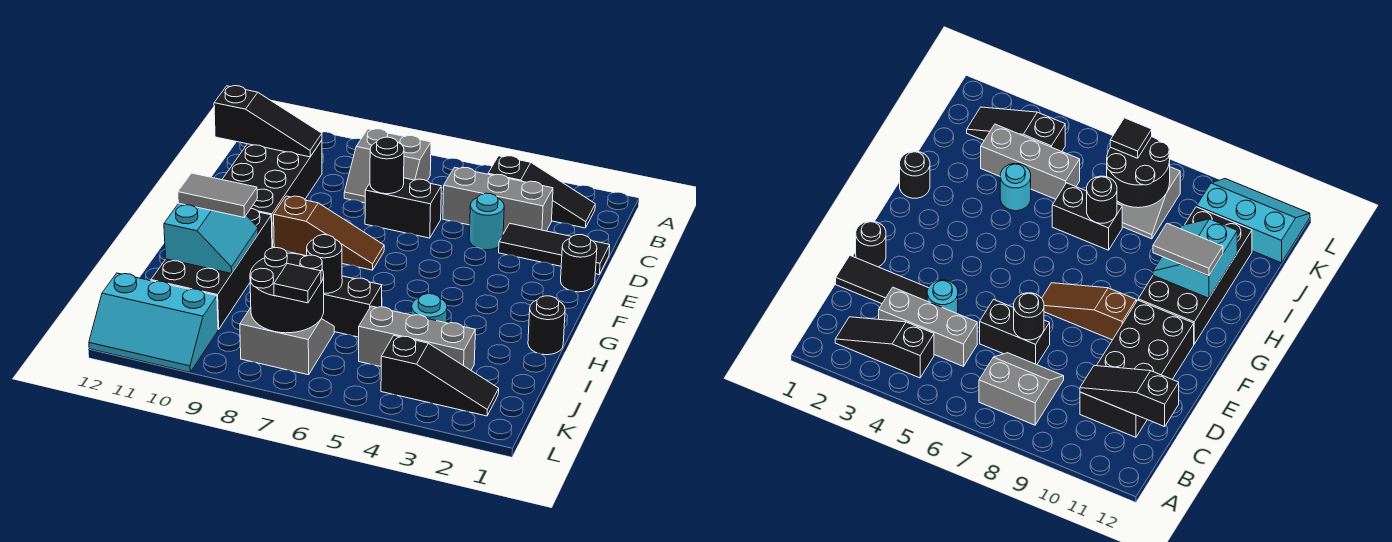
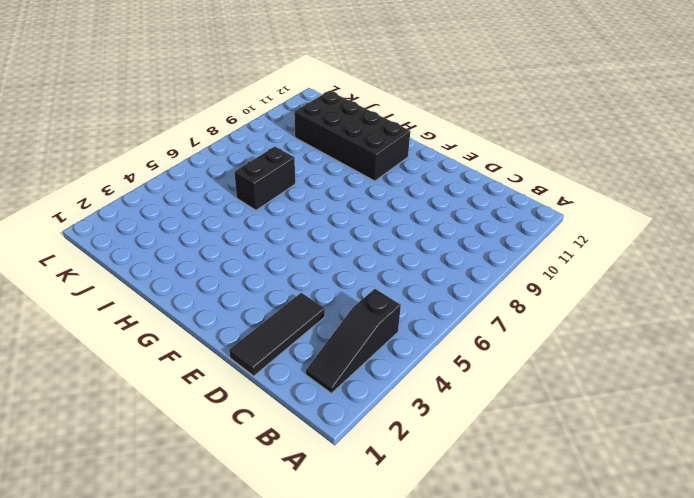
none -> grey slope B7:C8 level 1 top B
none -> grey brick C3:C5 level 1
none -> black brick C10:F11 level 1

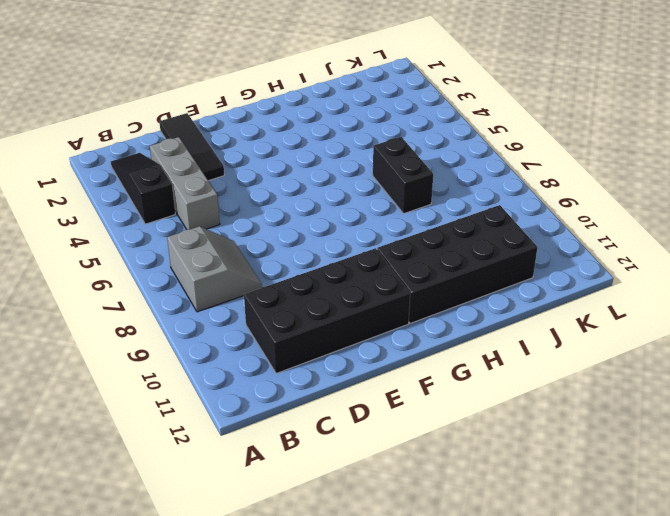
none -> cyan round brick D4 level 1
none -> black brick D6:D7 level 1
none -> black round brick E1 level 1

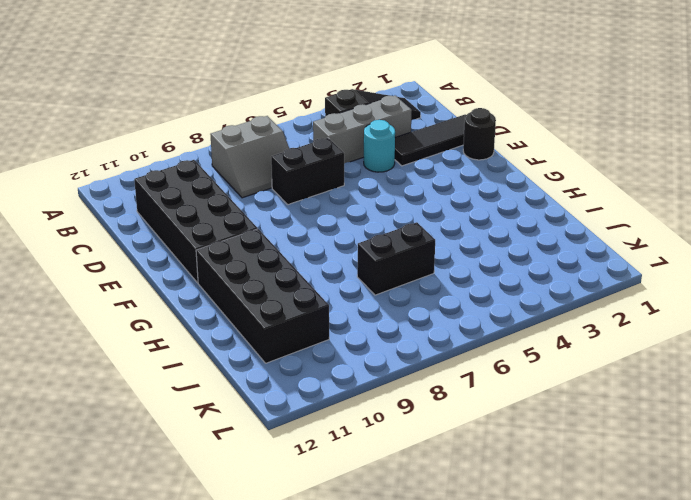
none -> brown slope F7:F9 level 1 top 9
none -> black round brick H1 level 1
none -> cyan round brick I4 level 1

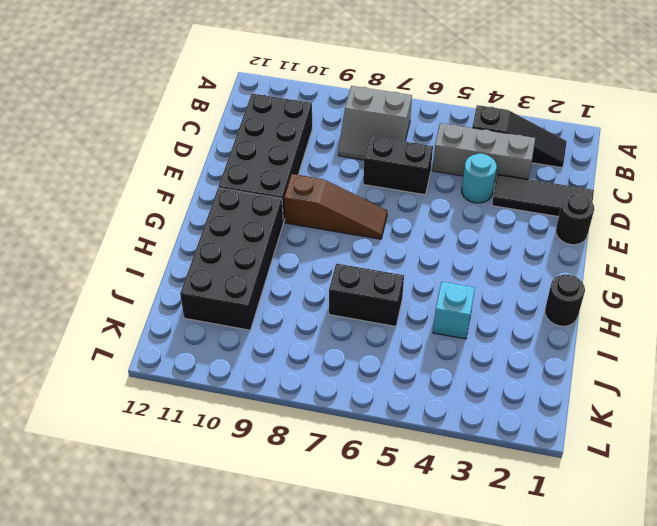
cyan brick I4 level 1 -> cyan round brick I4 level 1
none -> grey brick J3:J5 level 1
none -> grey slope J7:K8 level 1 top K
none -> black slope K2:K4 level 1 top 4

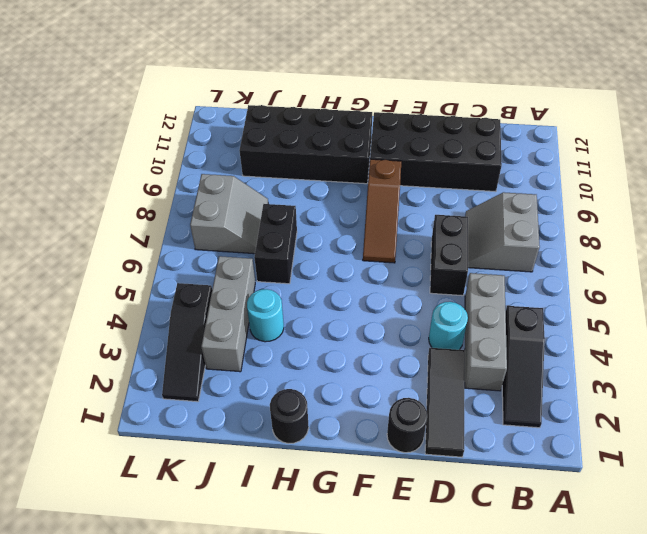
none -> cyan slope K10:L12 level 1 top K
none -> black slope C10:C12 level 2 top 12
none -> black round brick D7 level 2

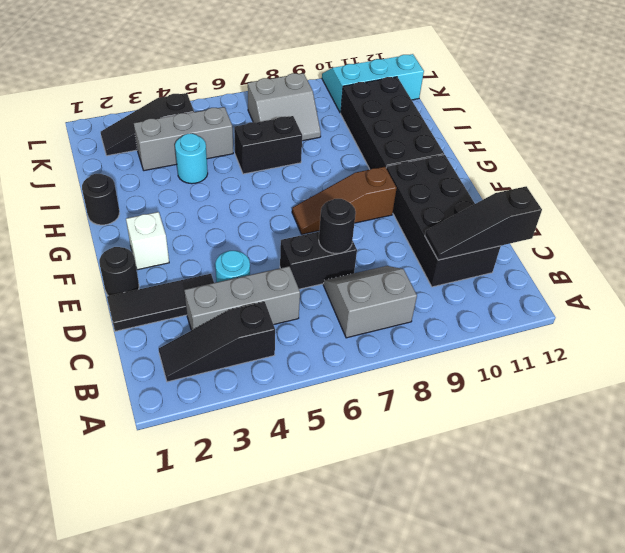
white brick F2 level 1 -> none
none -> cyan slope H10:I11 level 2 top 11
none -> black round brick I7 level 2
none -> black round brick J7:K8 level 2

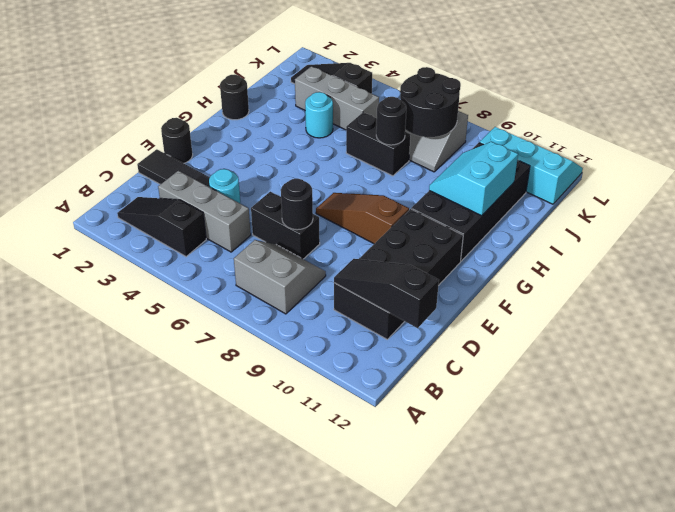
none -> grey tile H10:H11 level 3
none -> black tile K7 level 3

